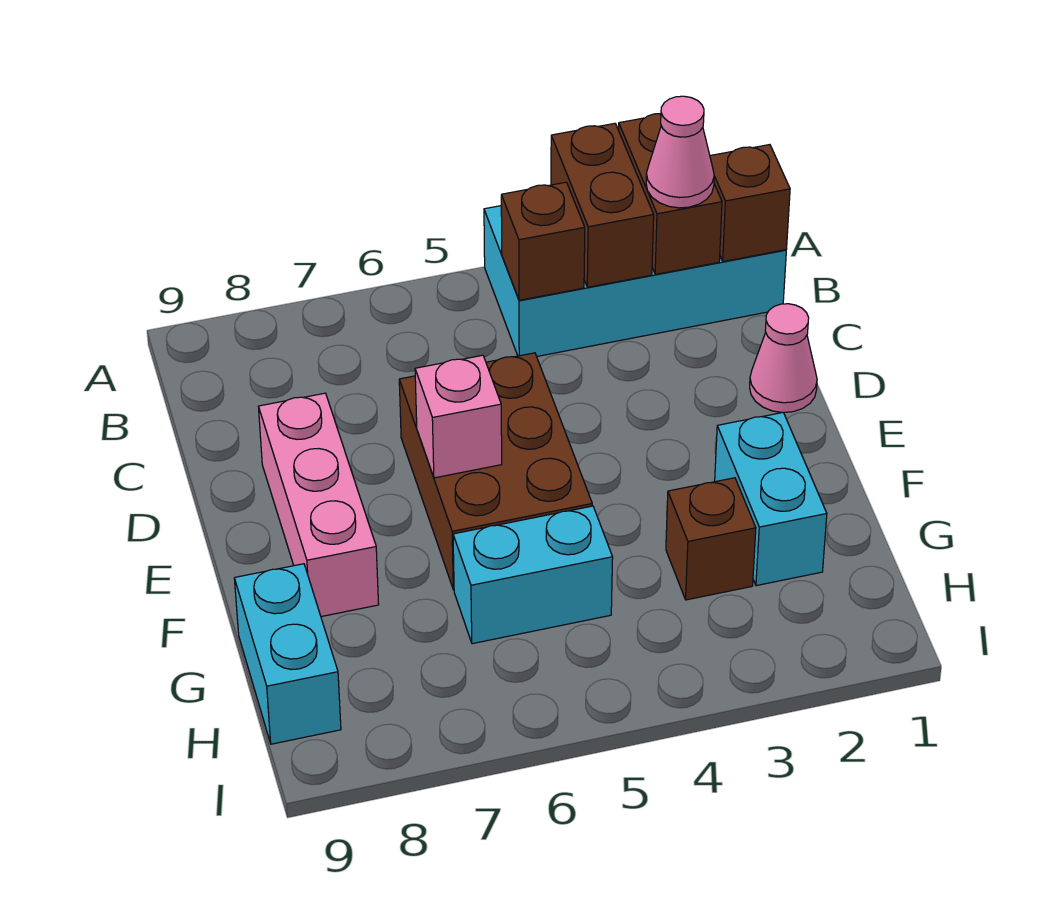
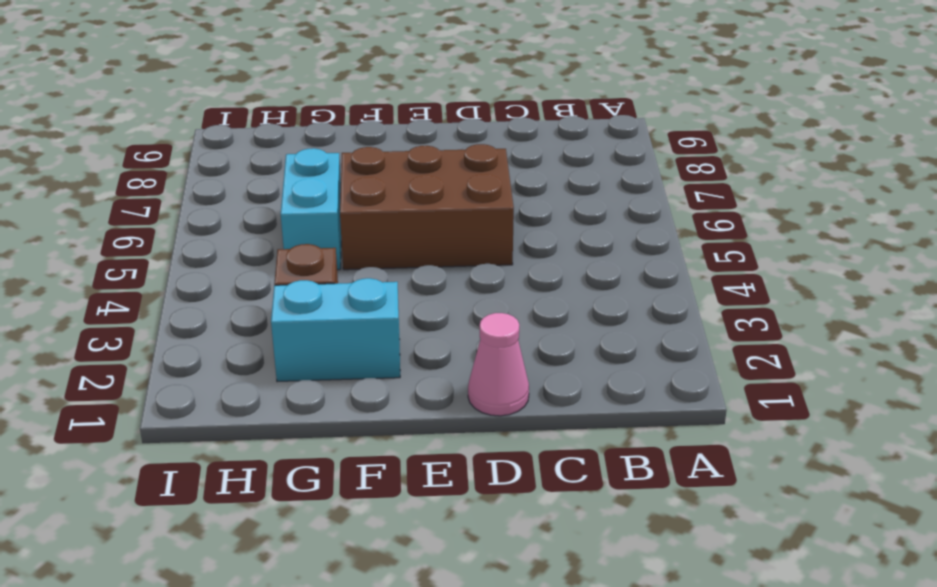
none -> cyan brick A1:B4 level 1
none -> pink brick D8:F8 level 1
none -> cyan brick G9:H9 level 1

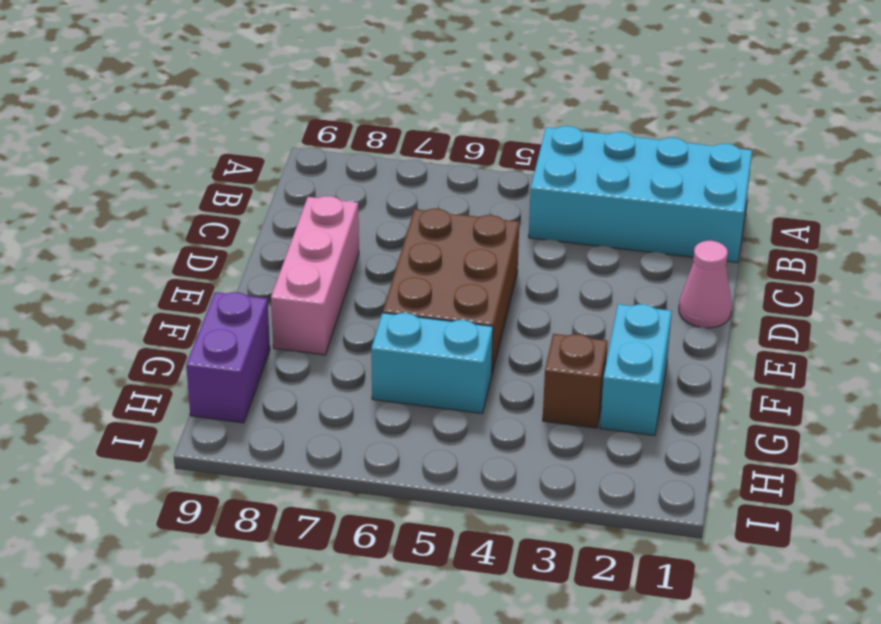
purple brick G9:H9 level 1 -> cyan brick G9:H9 level 1
none -> brown brick A2:B2 level 2
none -> brown brick A3:B3 level 2
none -> brown brick B1 level 2

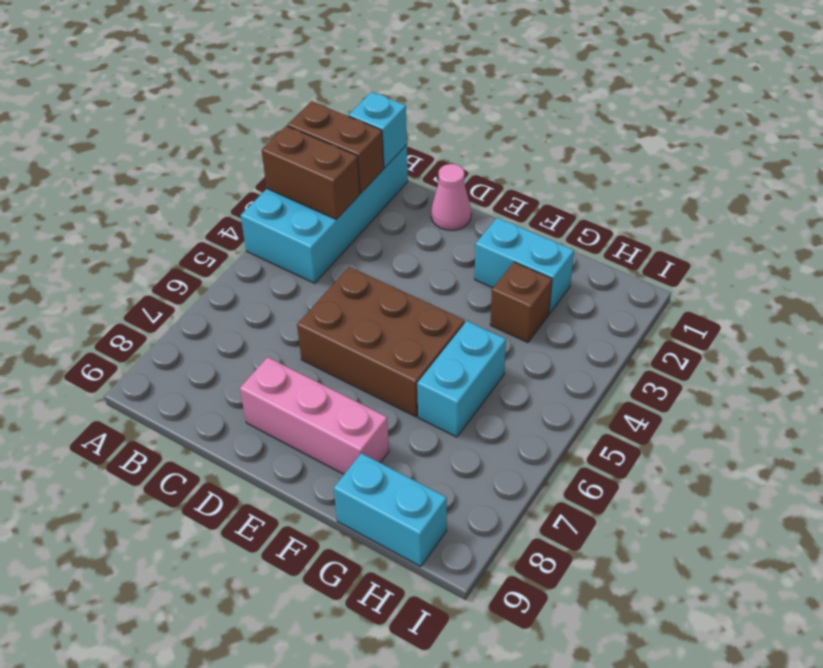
cyan brick B1 level 2 -> brown brick B1 level 2
none -> brown brick B4 level 2
none -> pink brick E6 level 2
none -> pink cone B2 level 3

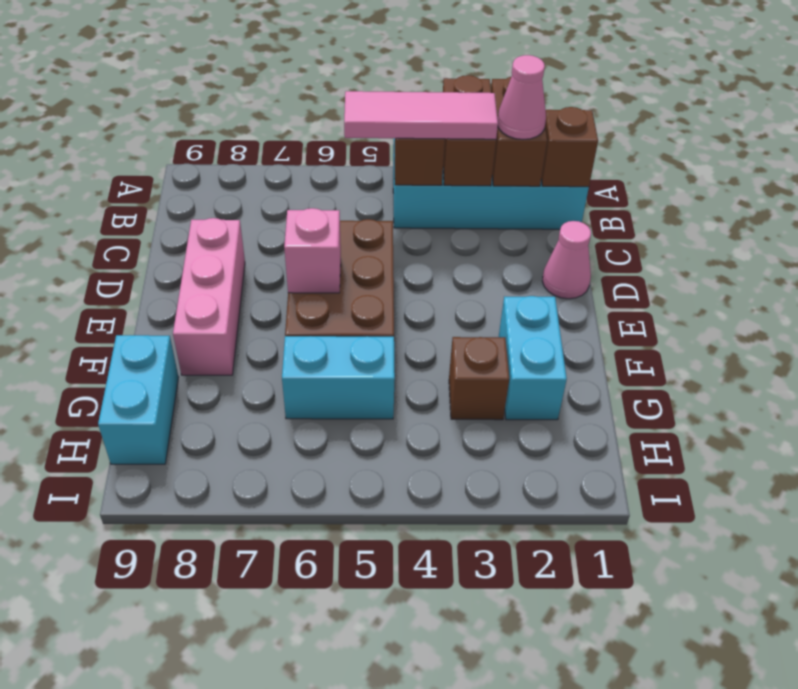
pink tile B3:B5 level 3 -> none

